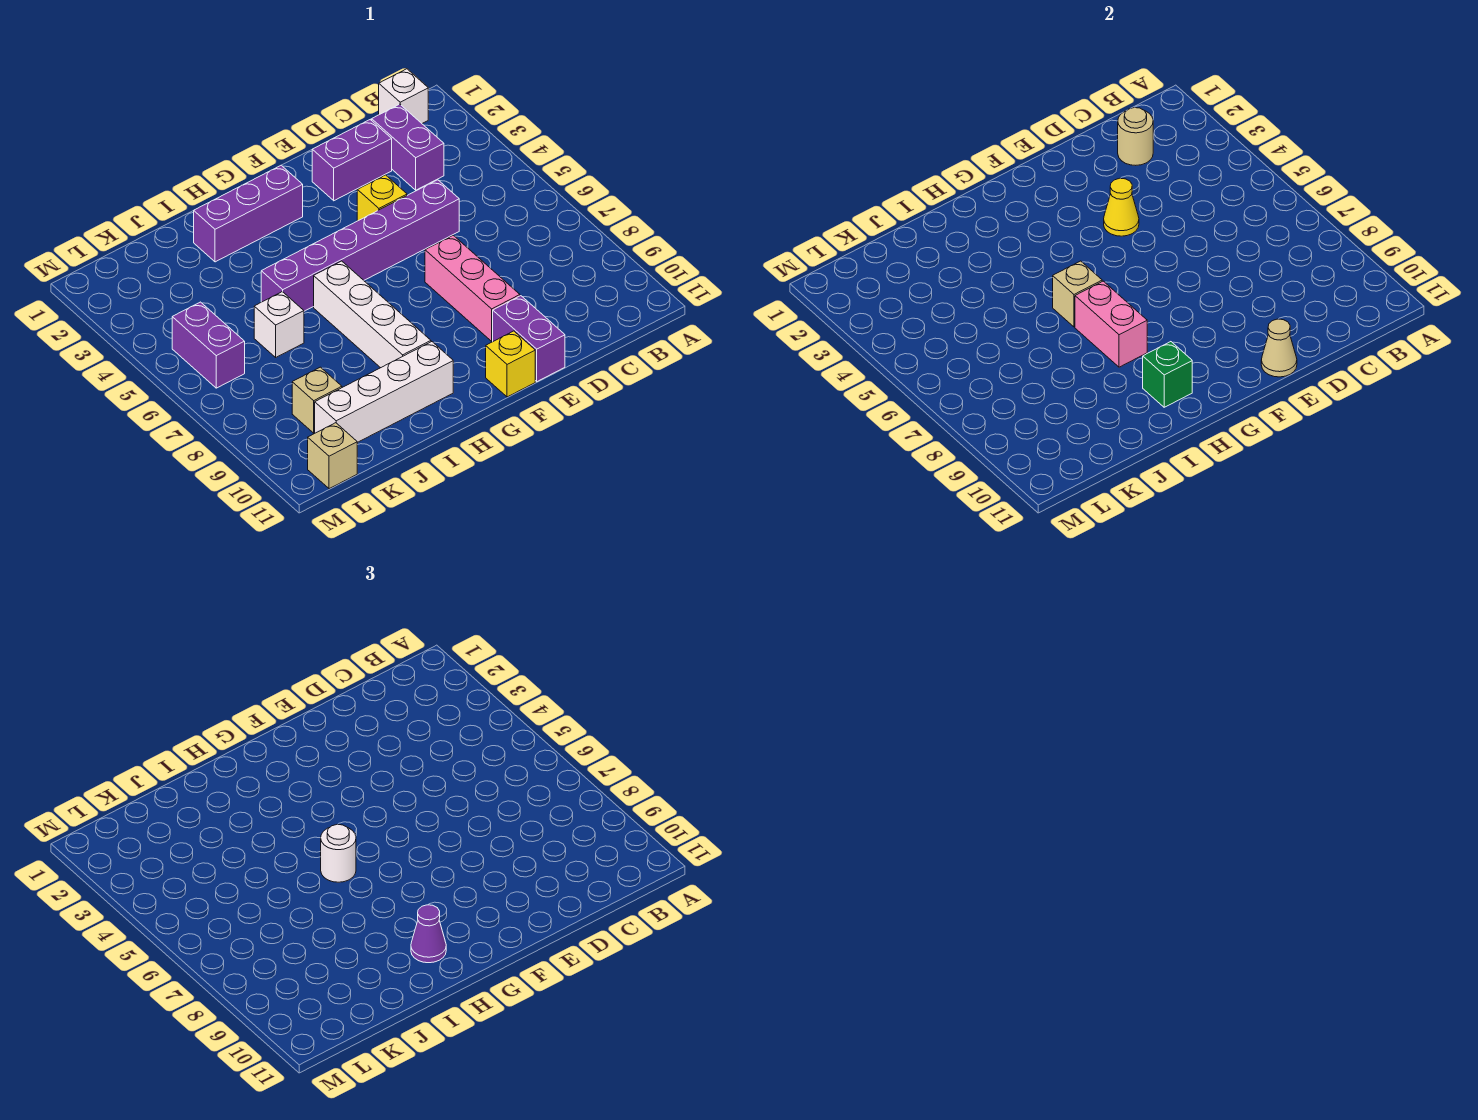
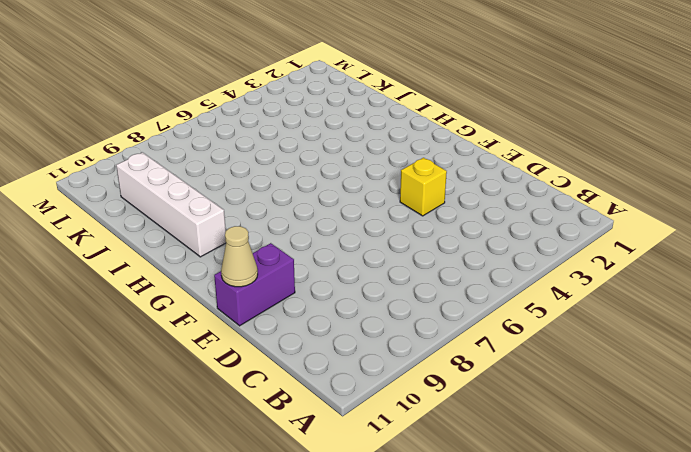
none -> white brick B1 level 1
none -> purple brick C2:C3 level 1
none -> purple brick D2:E2 level 1

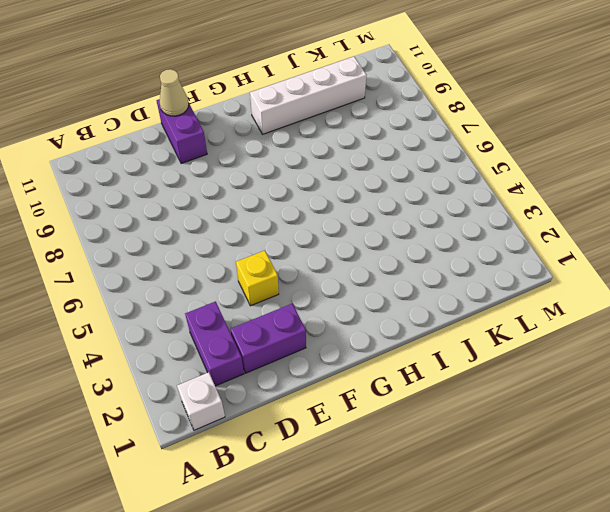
none -> purple brick D5:I5 level 1
none -> pink brick E7:E9 level 1
none -> yellow brick F11 level 1

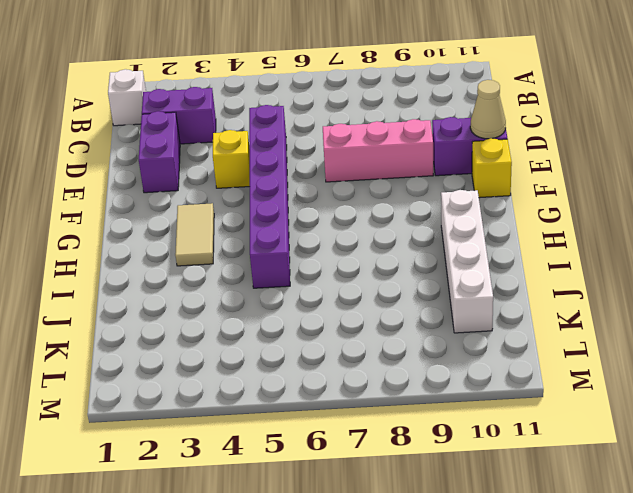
tan tile G3:H3 level 1 -> none
none -> purple brick G2:I2 level 1
none -> white brick H6:H9 level 1
none -> white brick J6 level 1

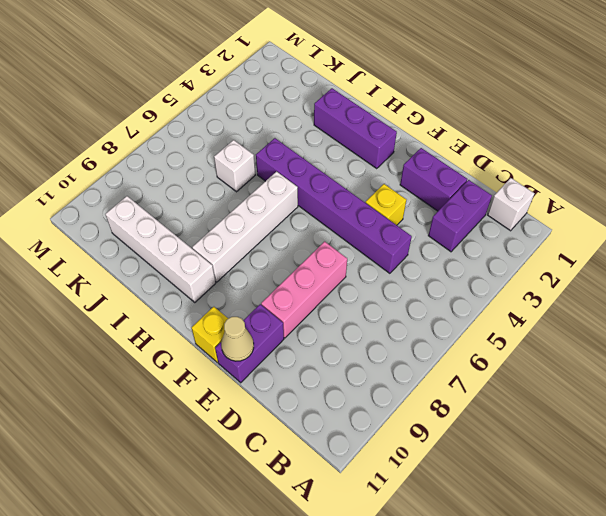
none -> tan brick K9 level 1
none -> purple brick L5:L6 level 1
none -> tan brick L11 level 1

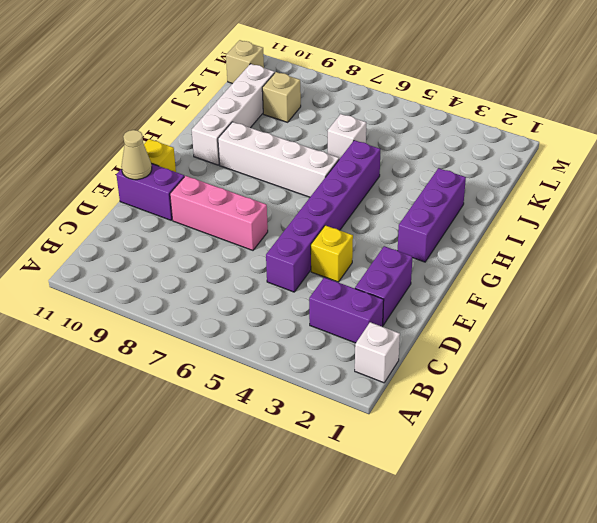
none -> purple brick L5:L6 level 1
none -> tan round brick C2 level 2
none -> yellow cone E4 level 2

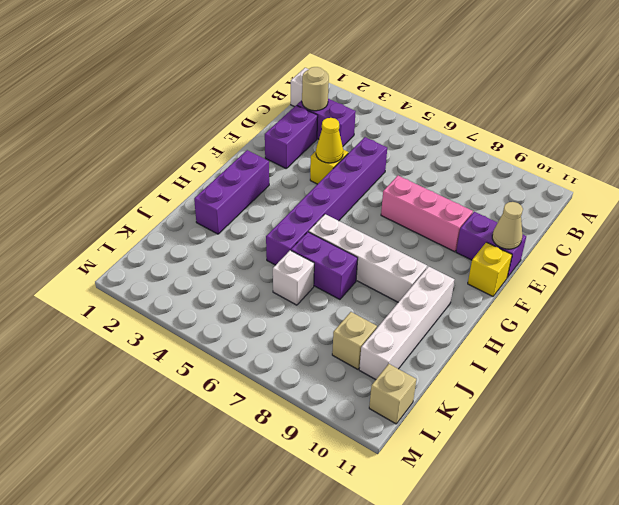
purple brick I6:I7 level 1 -> purple brick L5:L6 level 1
none -> tan brick H6 level 2
none -> pink brick H7:H8 level 2
none -> green brick H10 level 2

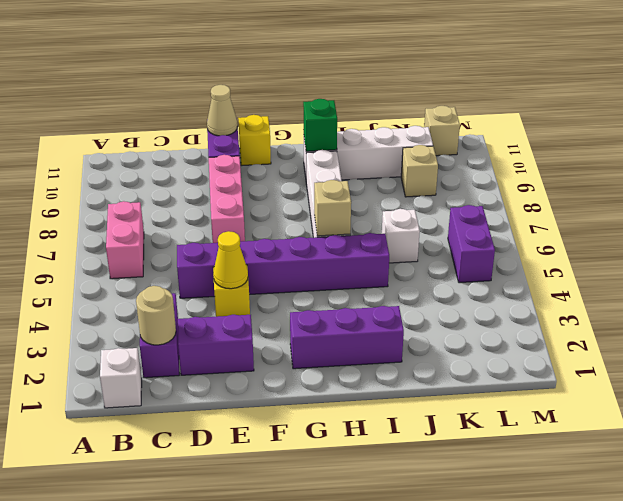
pink brick B6:B7 level 1 -> pink brick H7:H8 level 2
none -> white round brick H6 level 3
none -> purple cone H10 level 3

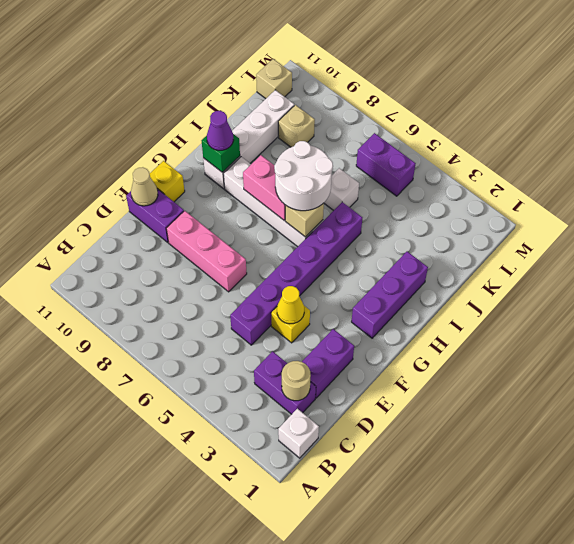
white round brick H6:I7 level 3 -> white round brick H6 level 3

